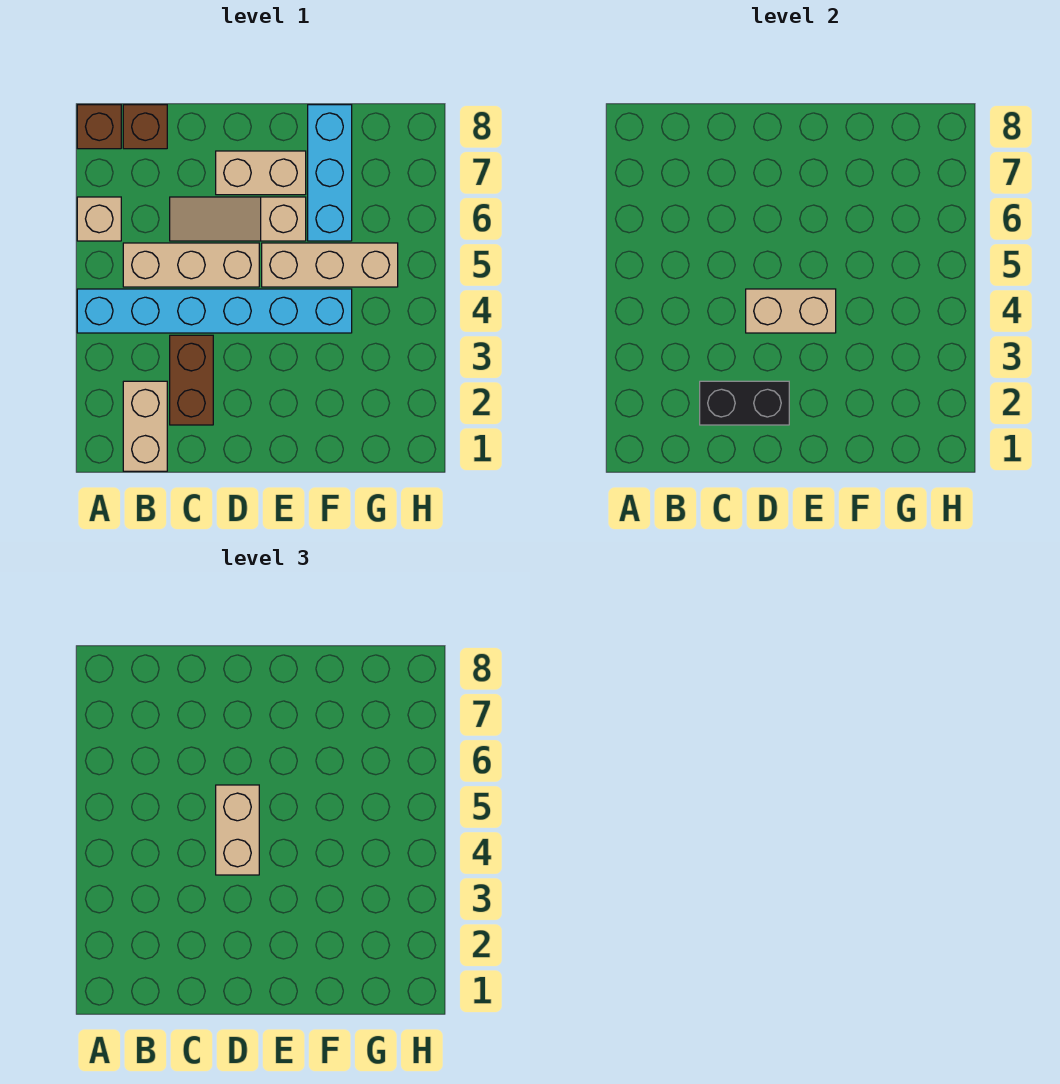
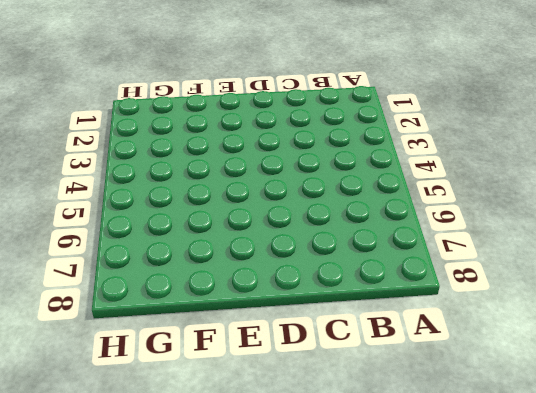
none -> cyan brick A4:F4 level 1
none -> tan brick A6 level 1
none -> brown brick A8 level 1

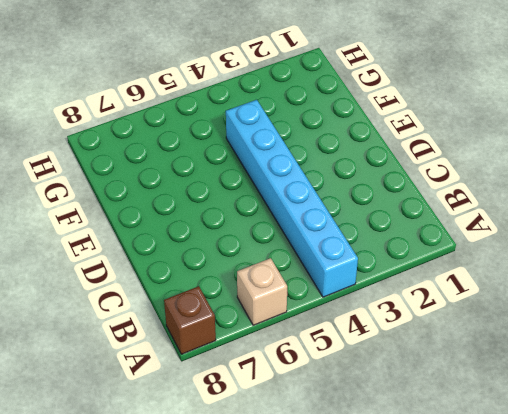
none -> tan brick B1:B2 level 1
none -> tan brick B5:D5 level 1
none -> brown brick B8 level 1

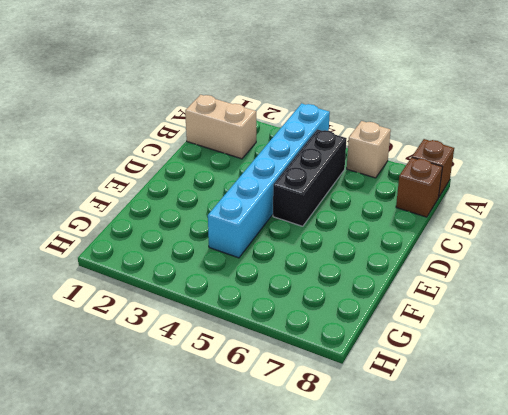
black brick B5:D5 level 1 -> tan brick B5:D5 level 1
none -> brown brick C2:C3 level 1
none -> tan slope C6:E6 level 1 top E
none -> tan brick D7:E7 level 1

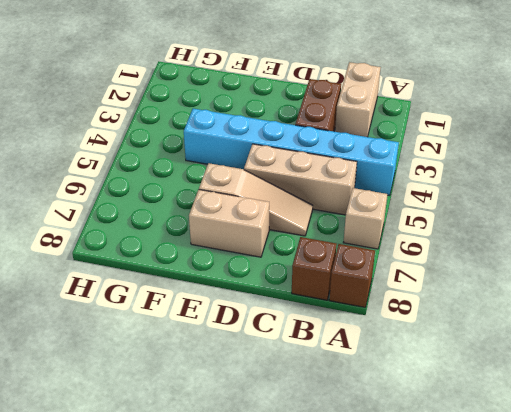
none -> tan brick E5:G5 level 1
none -> cyan brick F6:F8 level 1
none -> black brick C2:D2 level 2

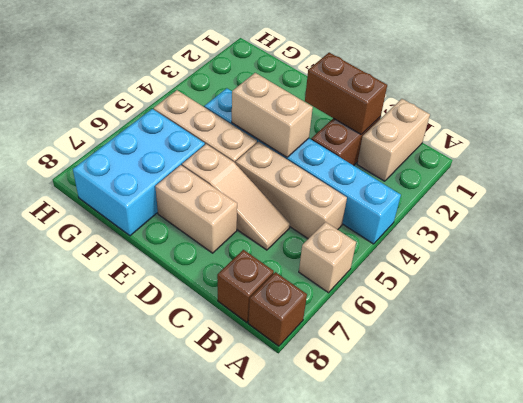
brown brick C2:D2 level 2 -> black brick C2:D2 level 2
cyan brick F6:G8 level 1 -> cyan brick F6:F8 level 1
none -> tan brick D4:D5 level 3

